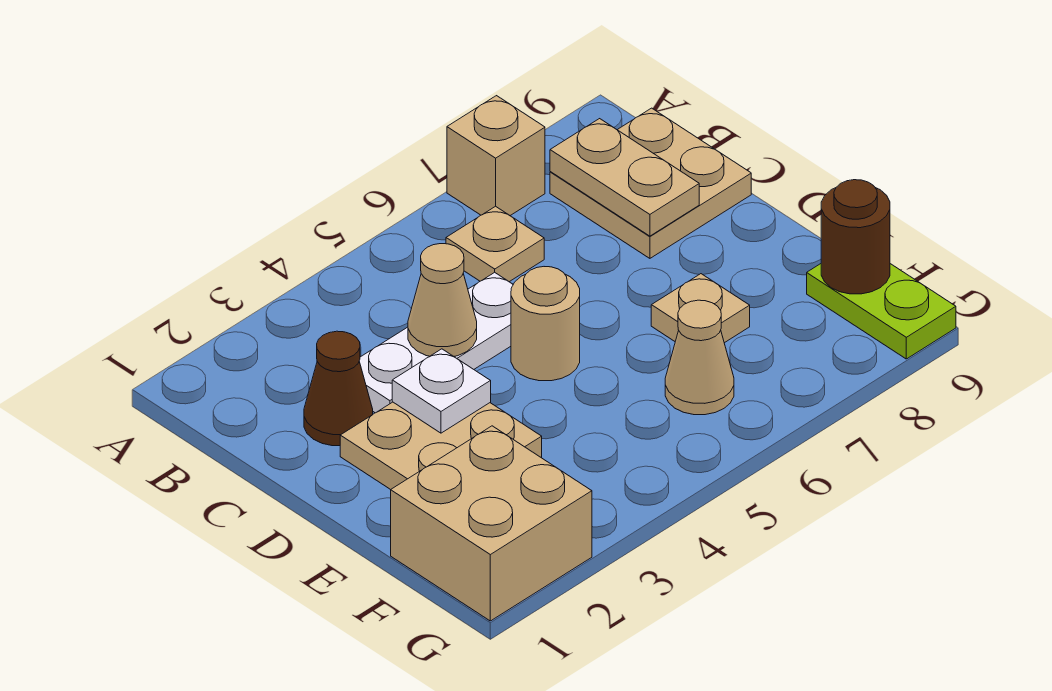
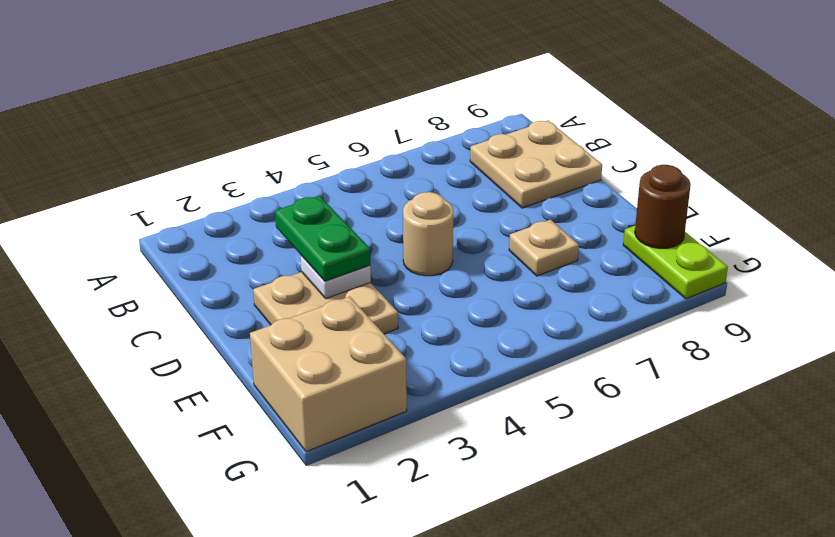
green plate C3:D3 level 3 -> none
none -> tan brick A7 level 1
none -> tan plate B6 level 1
none -> brown cone C2 level 1

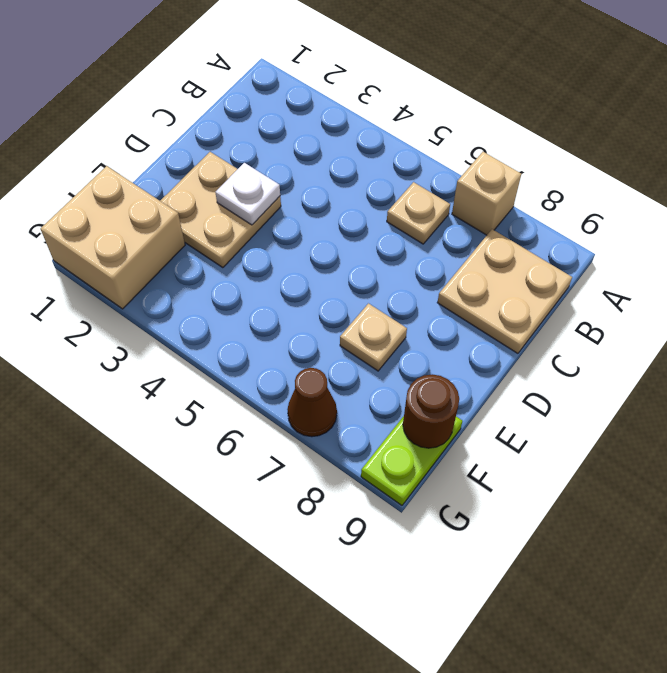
brown cone G7 level 1 -> brown cone C2 level 1
none -> white plate C3:C5 level 1
none -> tan round brick D5 level 1
none -> tan cone F6 level 1

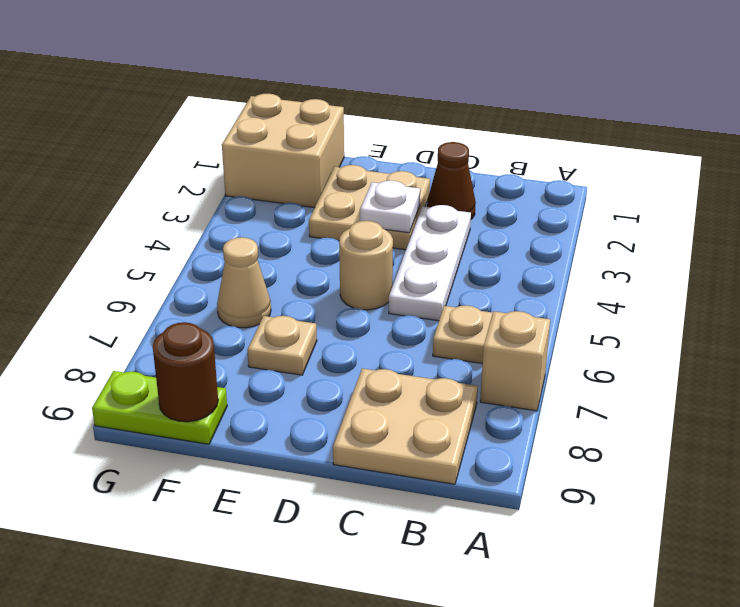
none -> tan plate B8:C8 level 2
none -> tan cone C4 level 2

